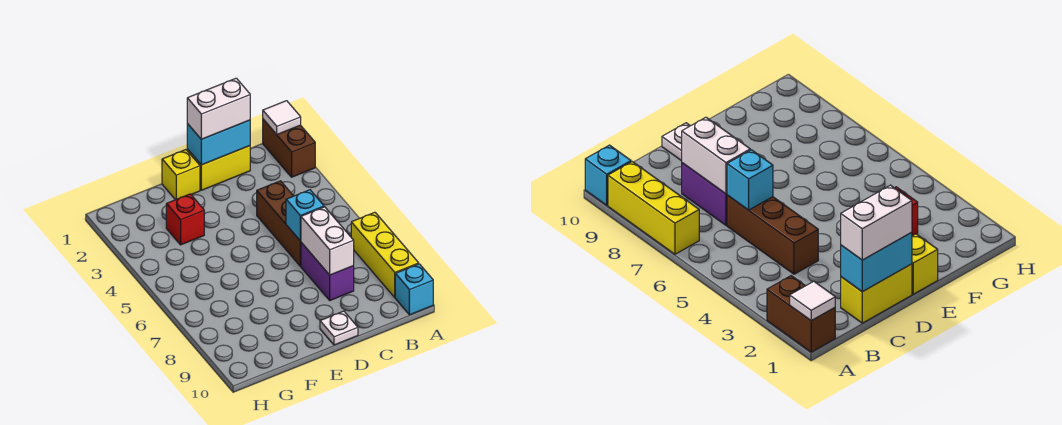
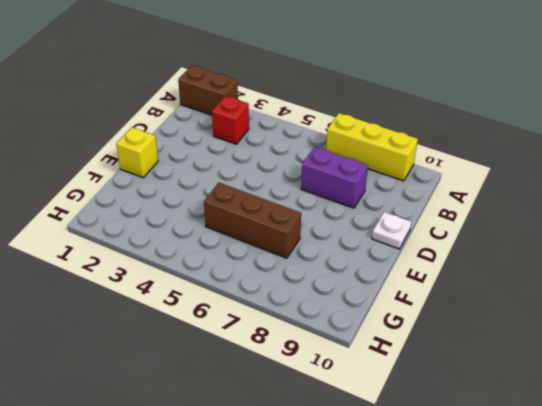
red brick B3 level 1 -> red brick F3 level 1
brown brick F5:F7 level 1 -> brown brick C4:C6 level 1
none -> cyan brick A10 level 1
none -> yellow brick C1:D1 level 1
none -> white tile A1 level 2

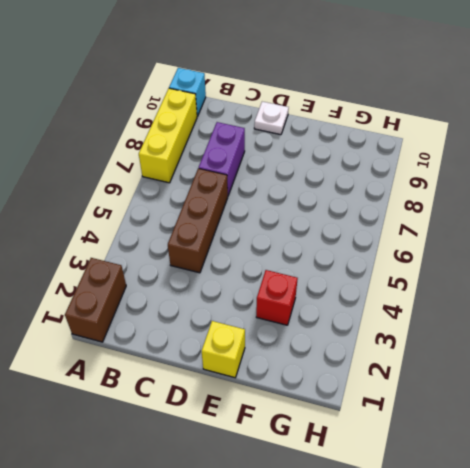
none -> yellow brick C1:D1 level 1
none -> white tile A1 level 2
none -> cyan brick C1:D1 level 2

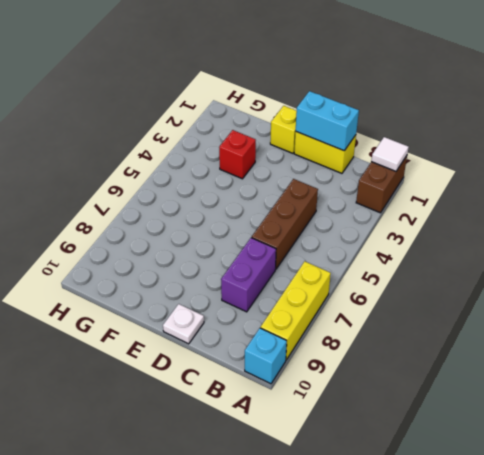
none -> cyan brick C6 level 2
none -> white brick C7:C8 level 2
none -> white brick C1:D1 level 3

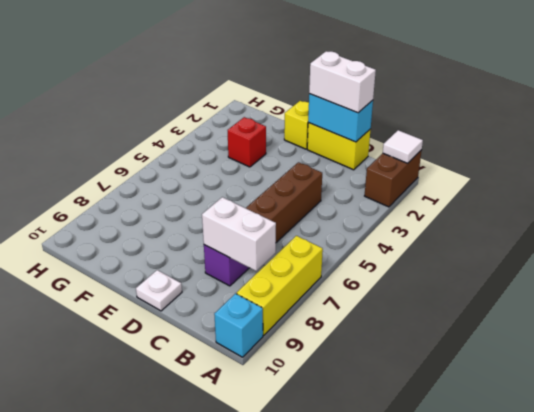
white brick B8:C8 level 2 -> white brick C7:C8 level 2
none -> cyan brick C6 level 2

